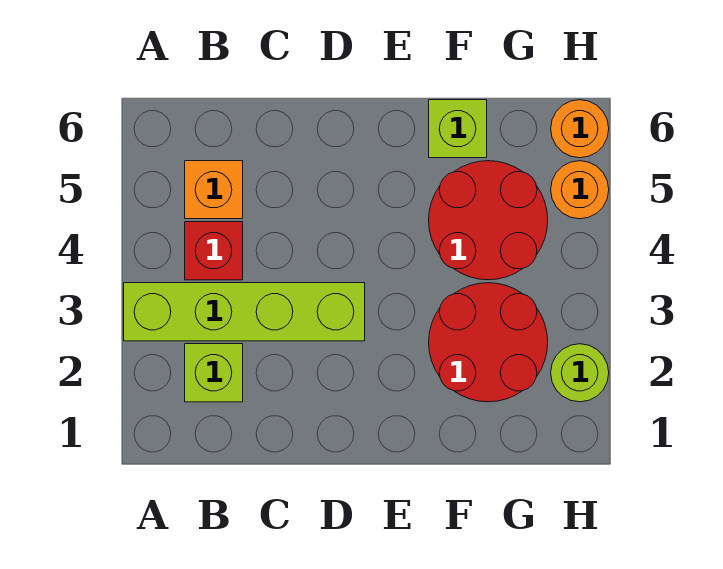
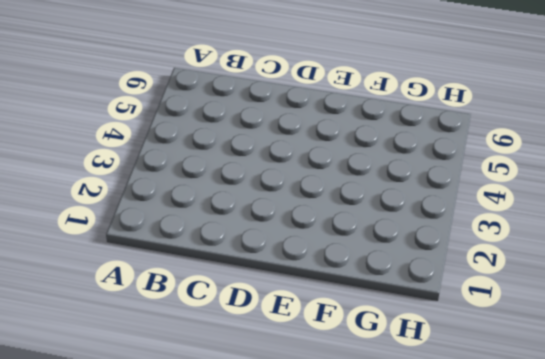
none -> lime brick A3:D3 level 1
none -> lime brick B2 level 1

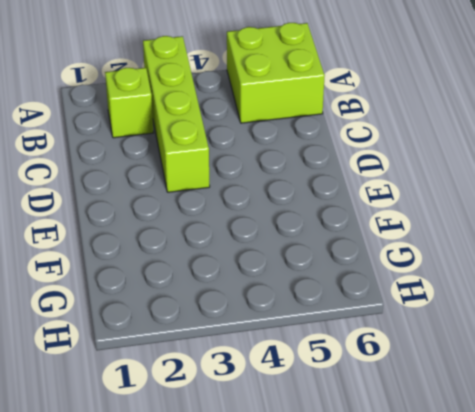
lime brick A5:B6 level 1 -> orange brick B5 level 1
none -> red brick B4 level 1
none -> red round brick F2:G3 level 1

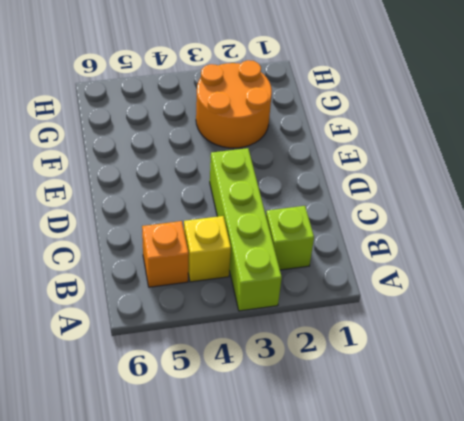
yellow brick B4 level 1 -> red brick B4 level 1
orange round brick F2:G3 level 1 -> red round brick F2:G3 level 1
none -> red round brick F4:G5 level 1
none -> lime brick F6 level 1

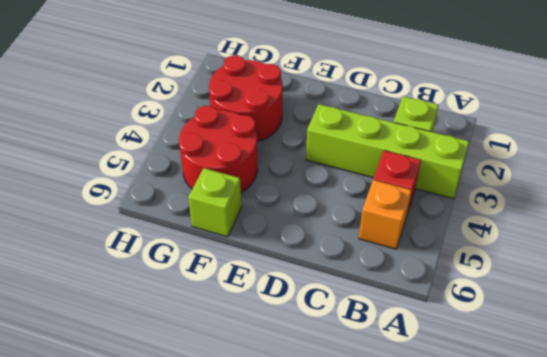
none -> lime round brick H2 level 1
none -> orange round brick H5 level 1

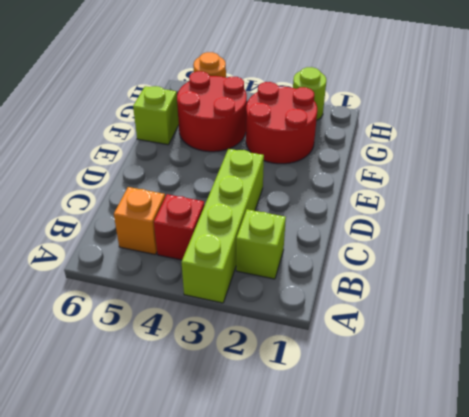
none -> orange round brick H6 level 1

